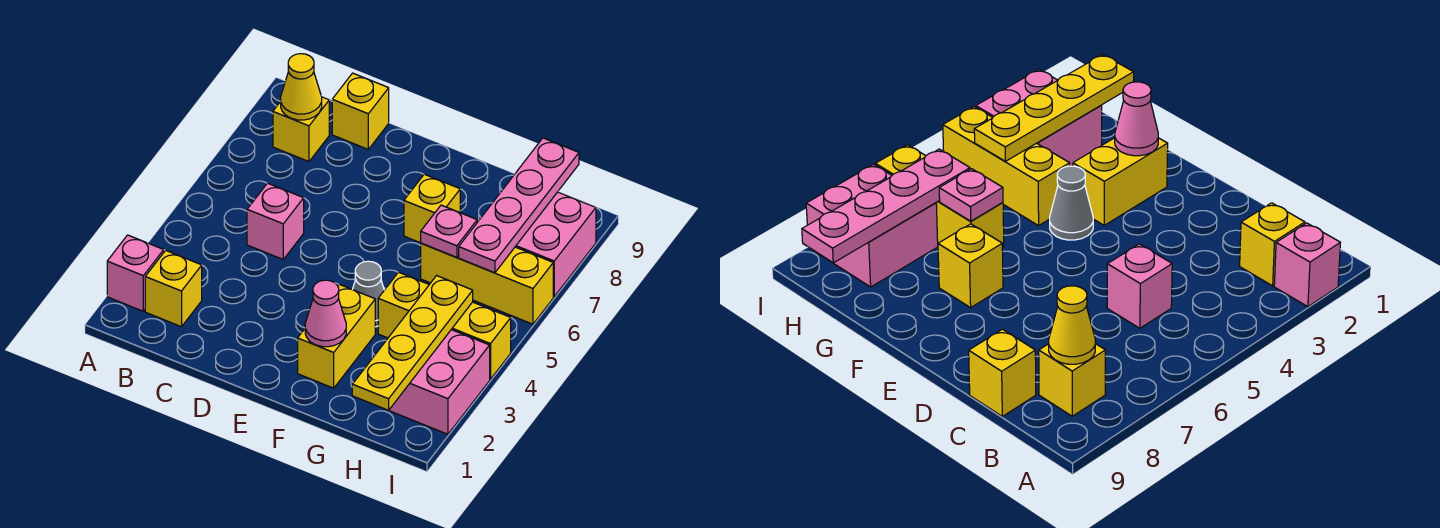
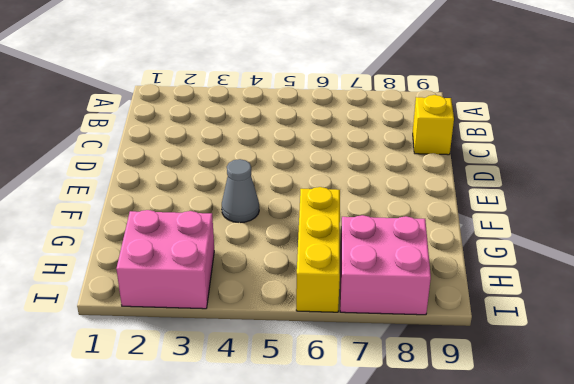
none -> pink brick A2 level 1
none -> yellow brick B2 level 1
none -> yellow brick B8 level 1

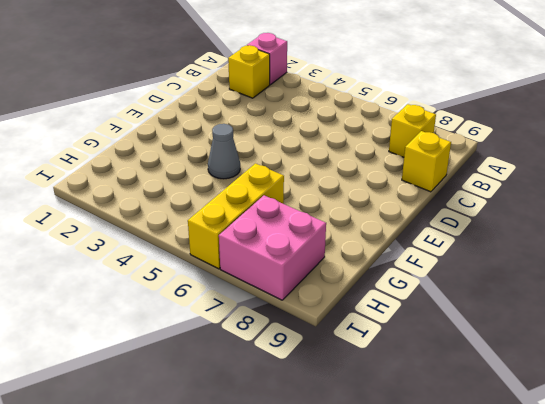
none -> pink brick C5 level 1
none -> yellow brick F2:F3 level 1
none -> yellow brick F7 level 1

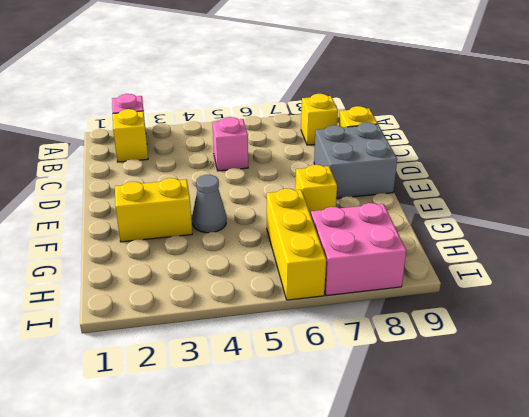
grey brick D8:E9 level 1 -> none
none -> yellow brick G4:I4 level 1
none -> pink brick H2:I3 level 1
none -> yellow cone B8 level 2

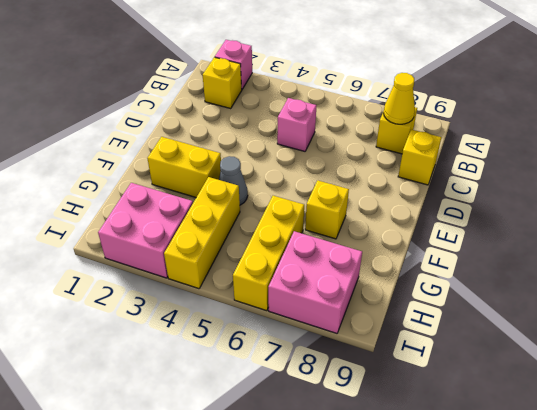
none -> pink cone F2 level 2
none -> pink plate G6 level 2
none -> yellow plate H1:H4 level 2

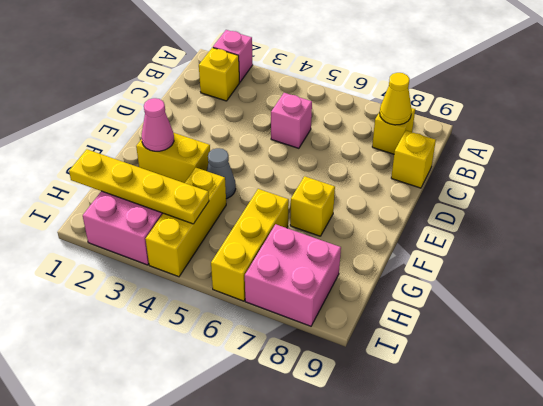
none -> pink plate G6 level 2
none -> pink plate H6:H9 level 2

